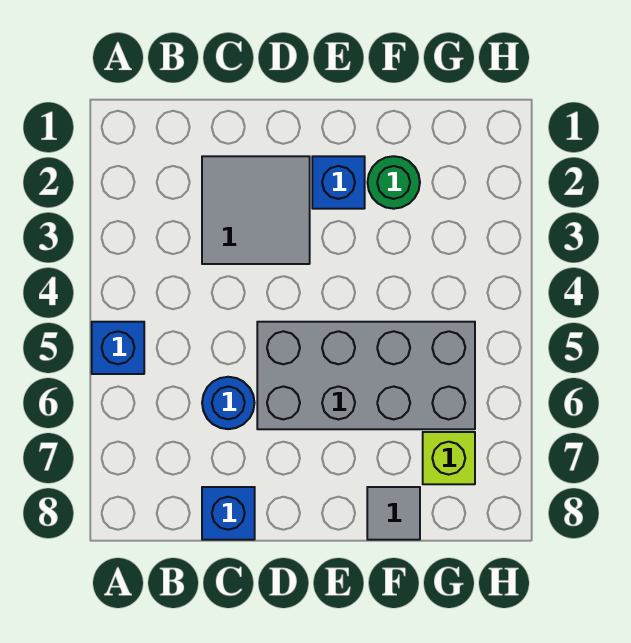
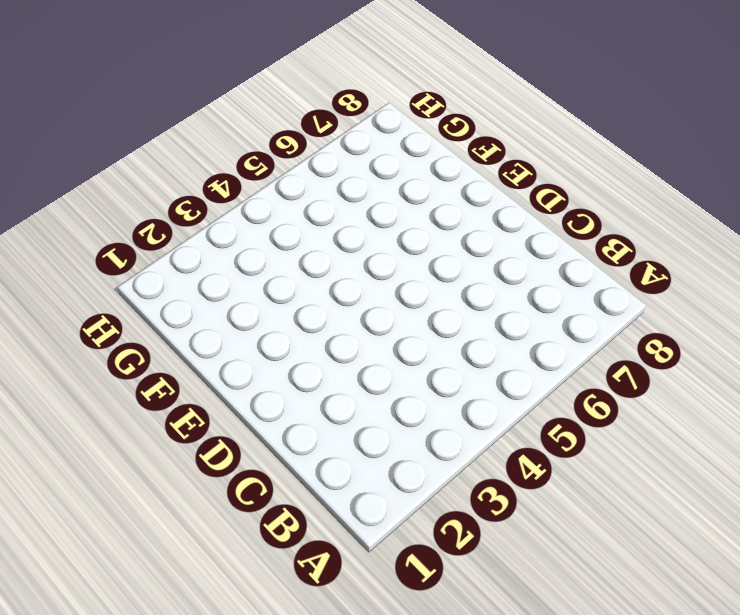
none -> blue brick A5 level 1
none -> grey tile C2:D3 level 1

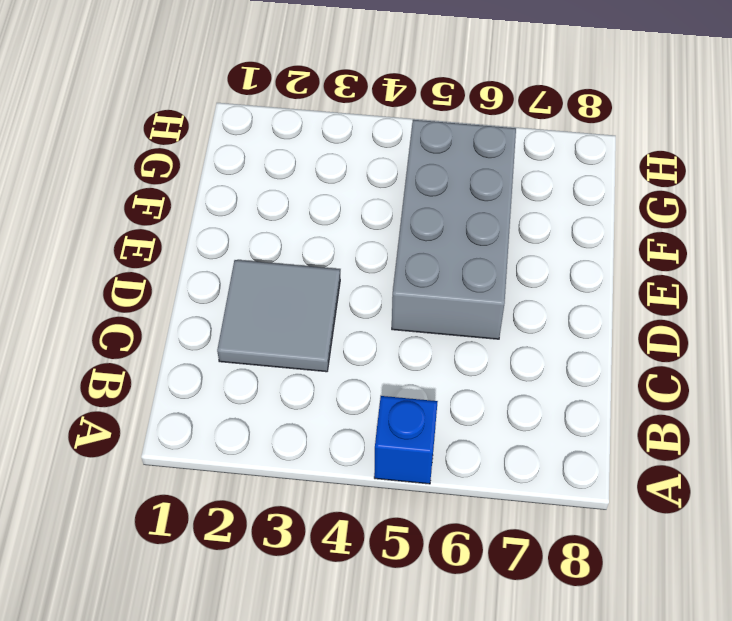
none -> blue round brick C6 level 1
none -> blue brick C8 level 1

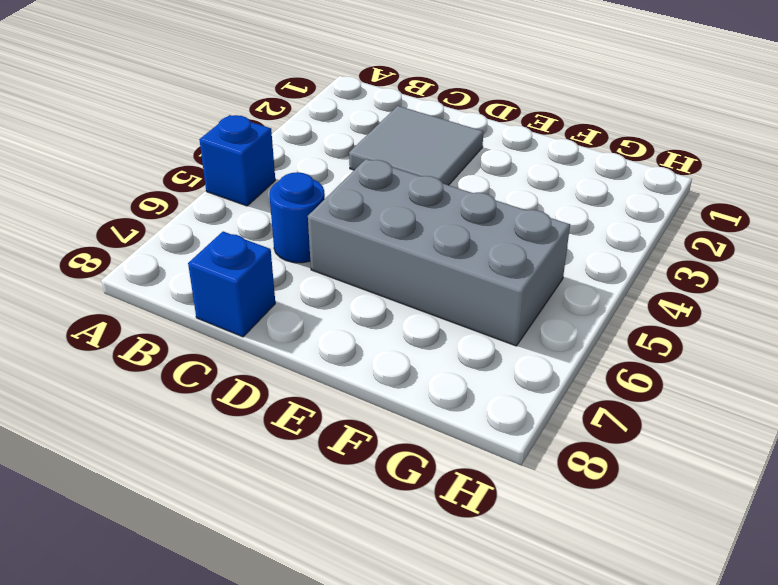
none -> blue brick E2 level 1
none -> green round brick F2 level 1

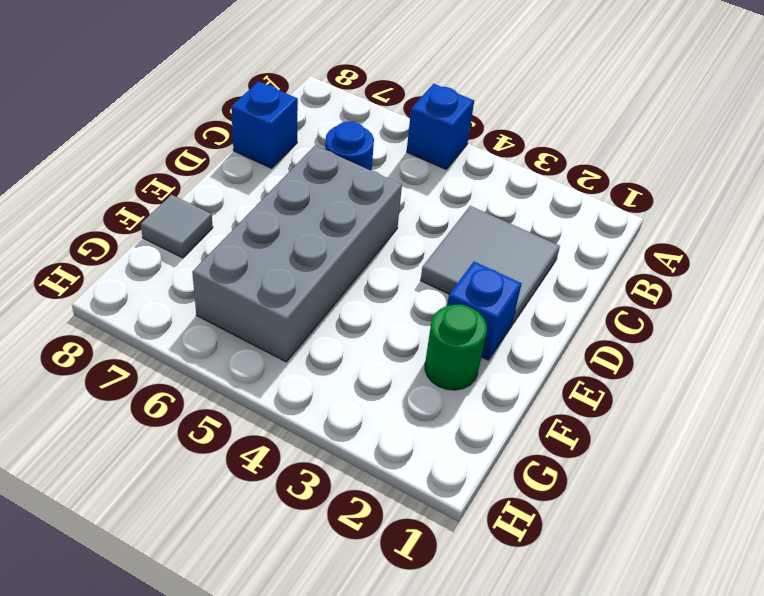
none -> lime brick G7 level 1

